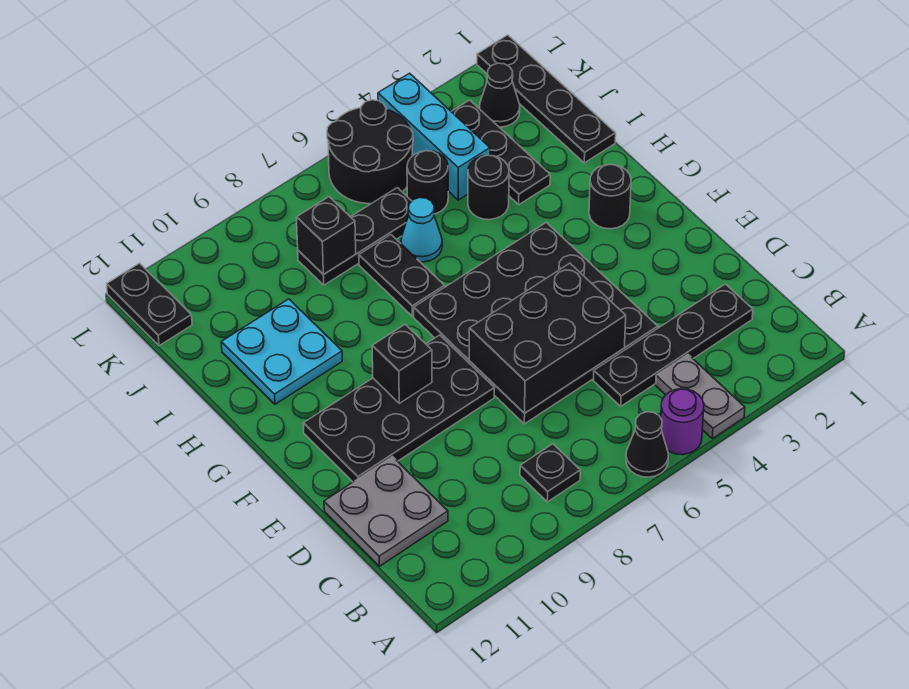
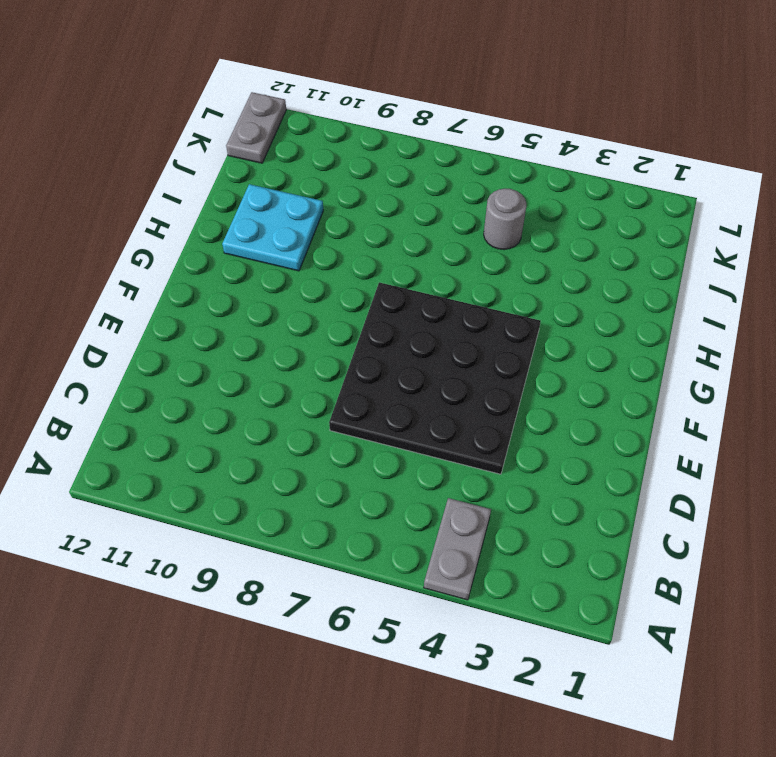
grey round brick J5 level 1 -> black round brick J5 level 1
grey plate K12:L12 level 1 -> black plate K12:L12 level 1
none -> purple round brick A5 level 1
none -> black cone A6 level 1
none -> black plate B8 level 1

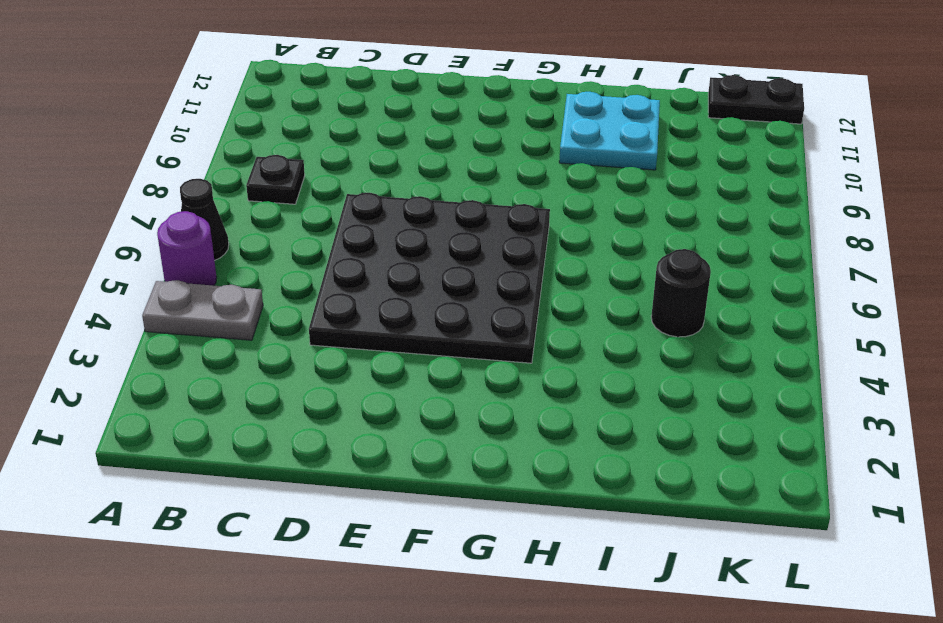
none -> black plate C2:C5 level 1
none -> grey plate C11:D12 level 1
none -> black plate E8:F11 level 1

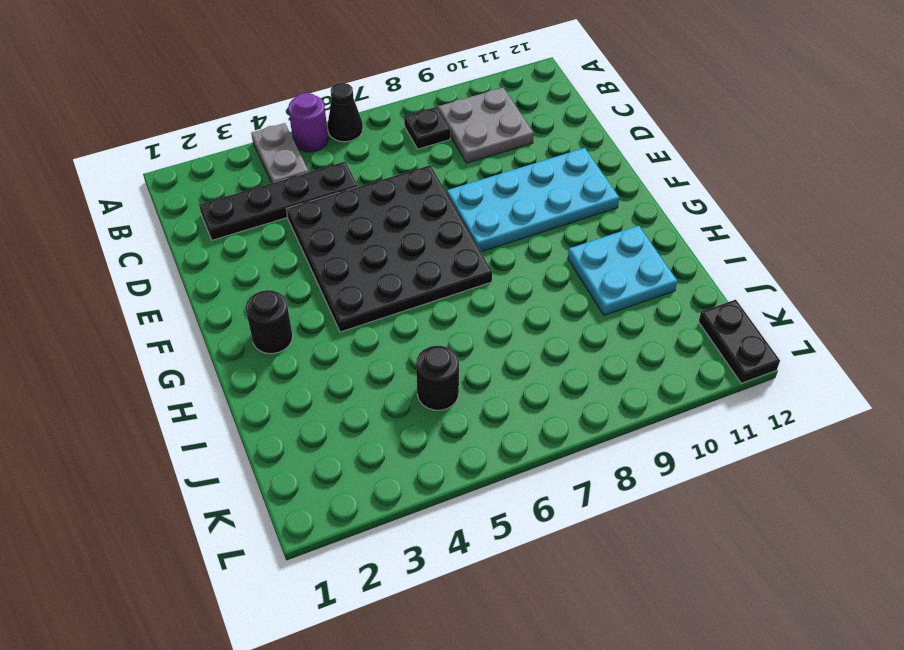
grey plate B9:C10 level 1 -> grey plate C11:D12 level 1
cyan plate E8:F11 level 1 -> black plate E8:F11 level 1
none -> black plate H7:I7 level 1
none -> black plate I1:L1 level 1
none -> black plate I3:K3 level 1

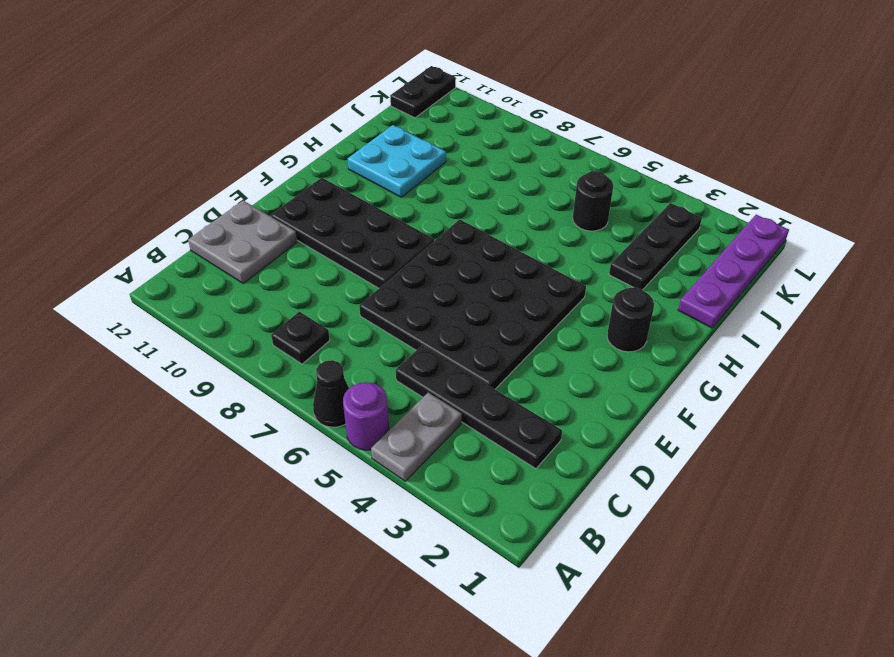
purple plate I1:L1 level 1 -> black plate I1:L1 level 1
none -> black plate H7:I7 level 1
none -> black round brick I4 level 1
none -> cyan cone I6 level 1

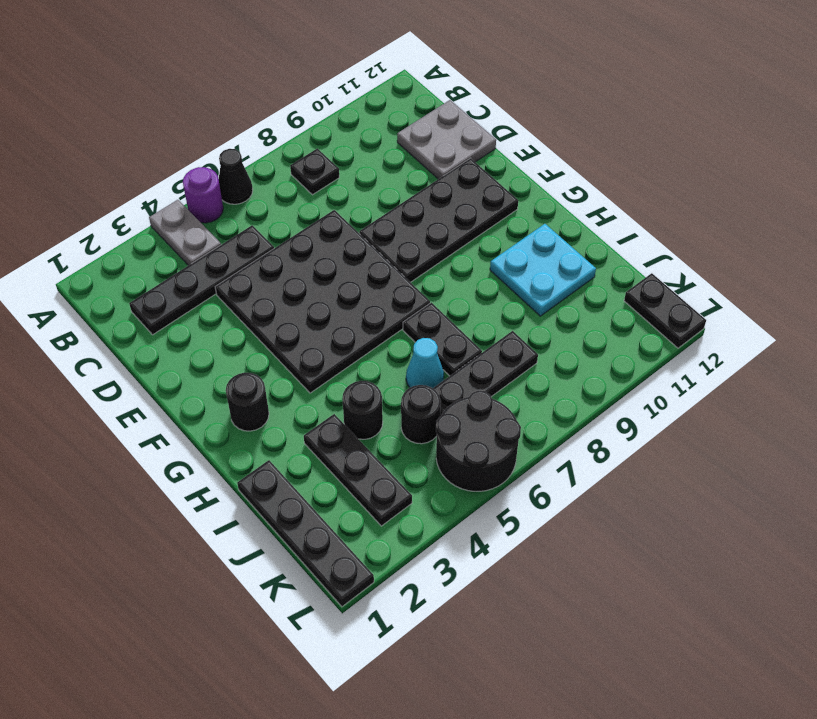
none -> cyan brick J4:L4 level 1
none -> black cone K2 level 1
none -> black brick D5:E7 level 2

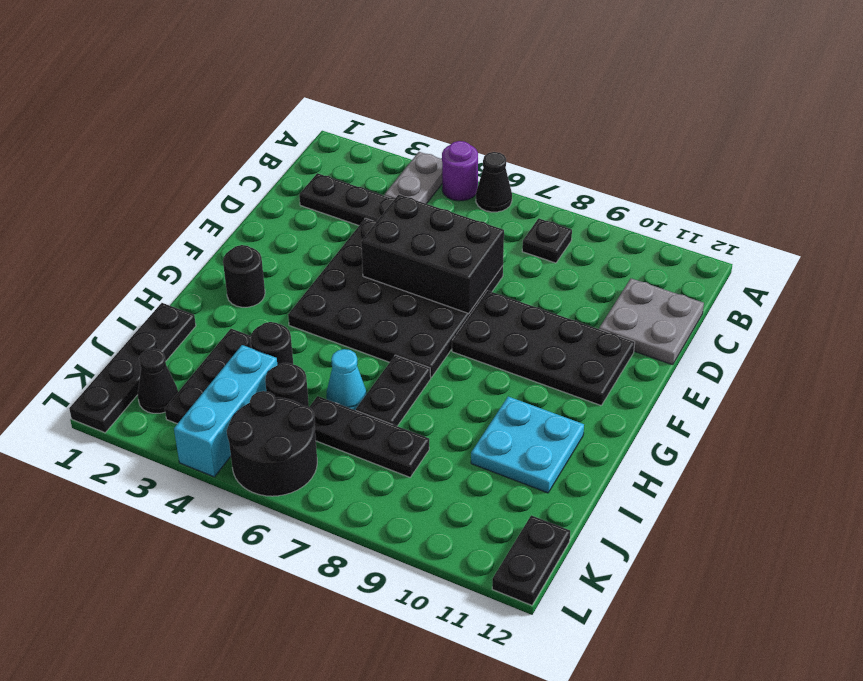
none -> black brick F9 level 2
none -> black brick J8 level 2

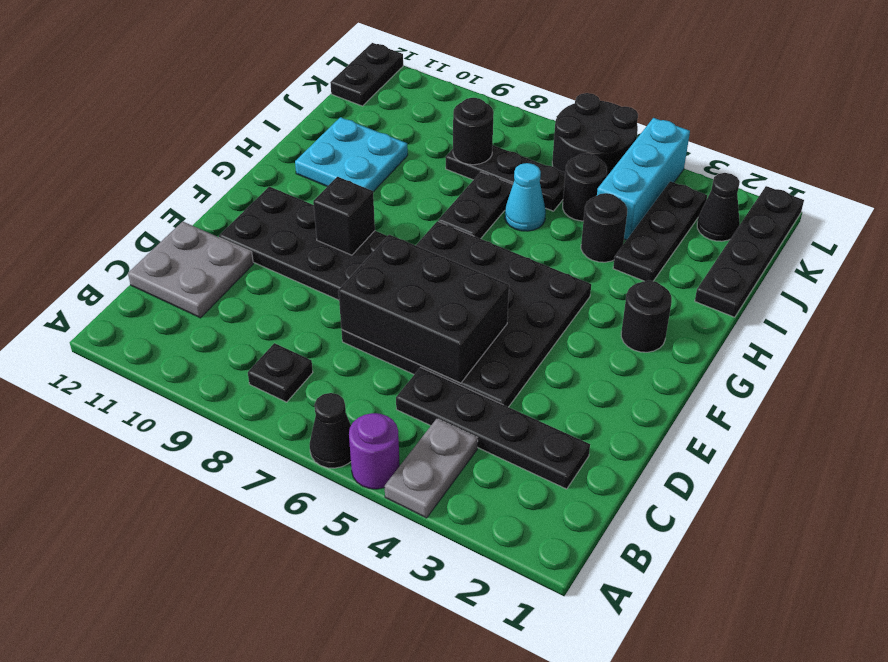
black round brick J8 level 2 -> black brick J8 level 2

